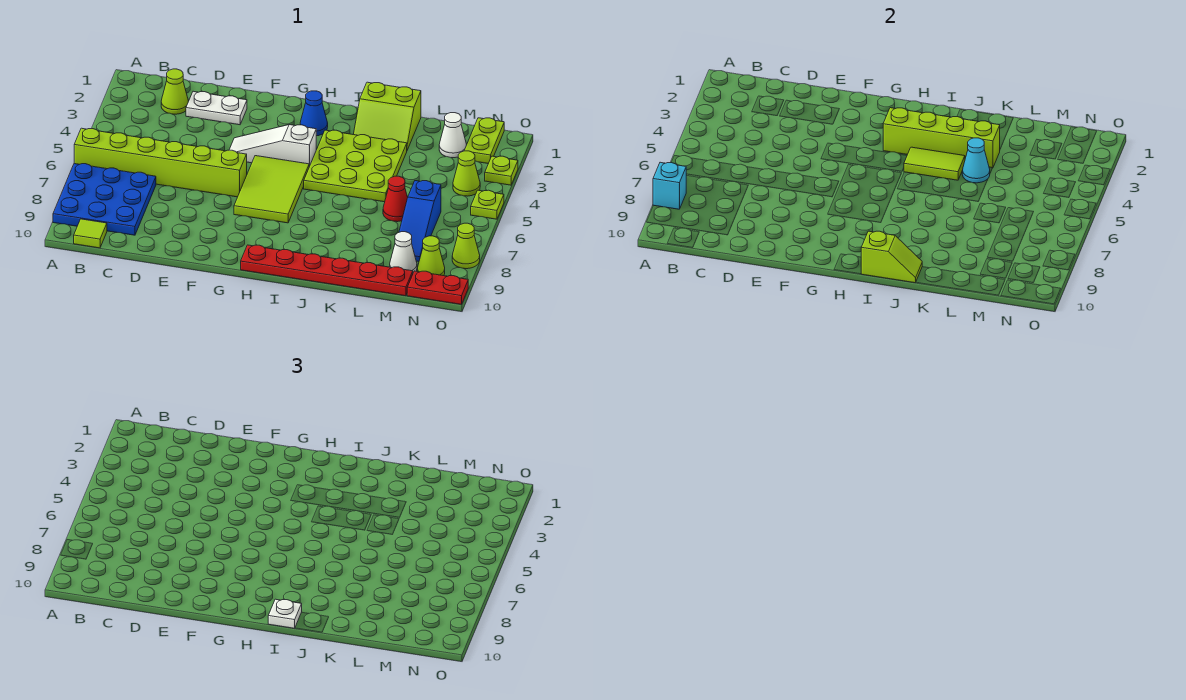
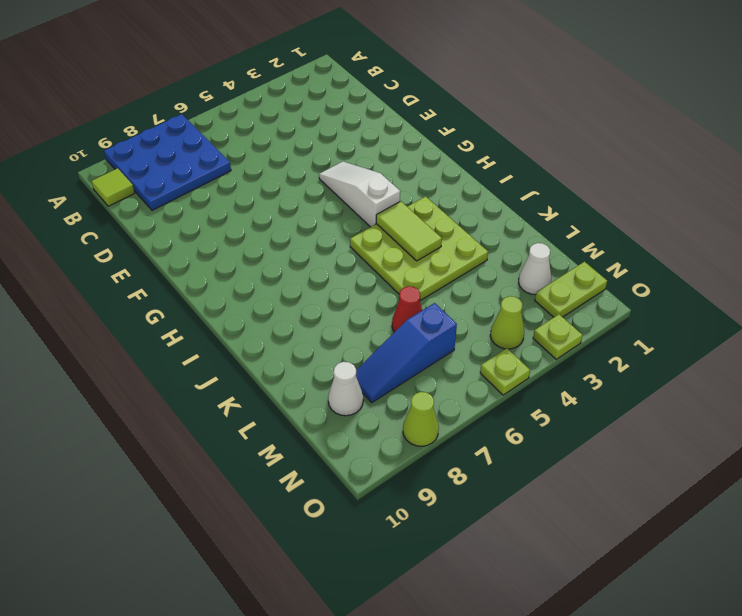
none -> lime brick A6:F6 level 1
none -> lime cone C2 level 1
none -> white plate D2:E2 level 1

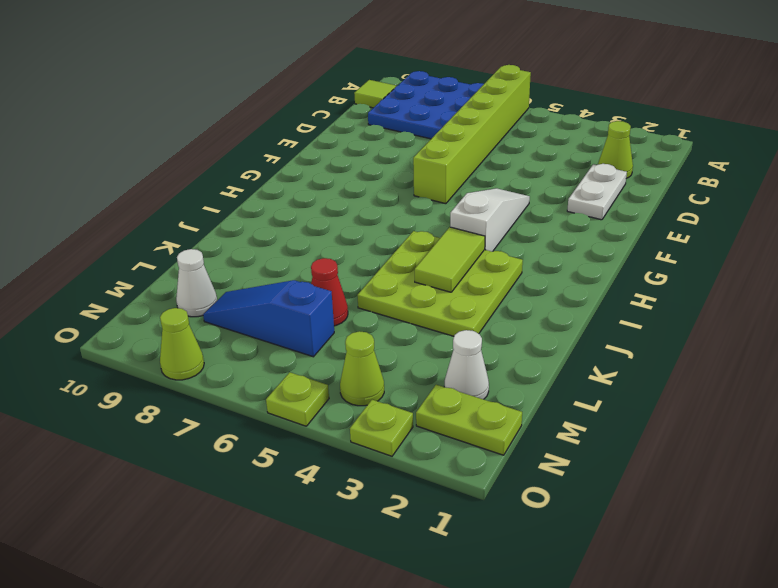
none -> lime tile G5:H7 level 1
none -> blue cone H2 level 1
none -> red plate H10:M10 level 1

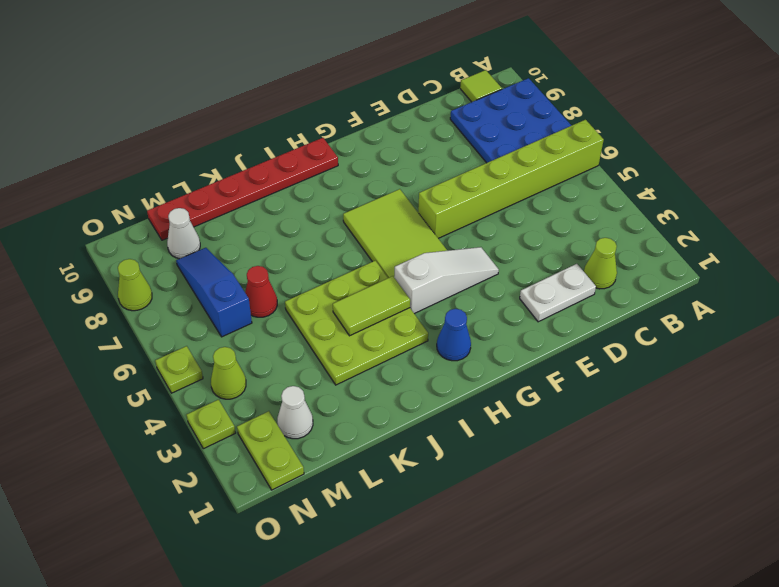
none -> lime slope J1:K2 level 1 top 1
none -> lime cone N9 level 1
none -> red plate N10:O10 level 1

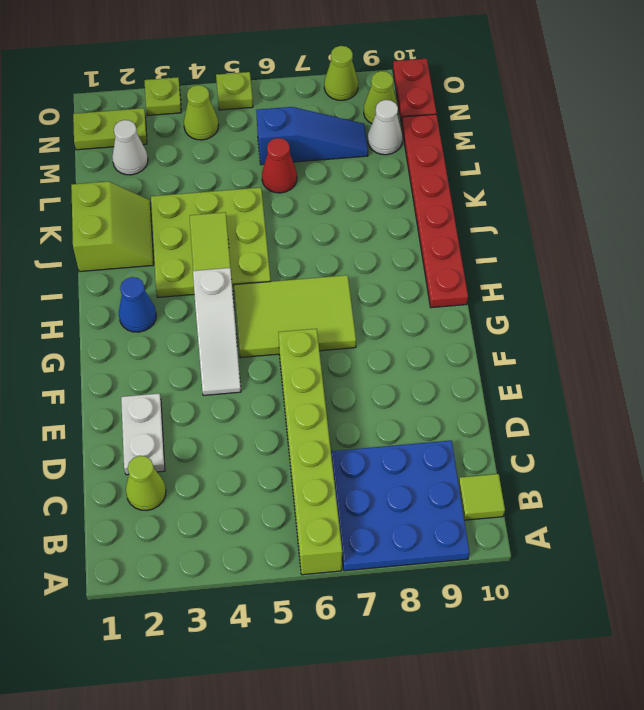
none -> cyan brick A8 level 2
none -> lime brick H3:K3 level 2
none -> lime slope I10:J10 level 2 top I

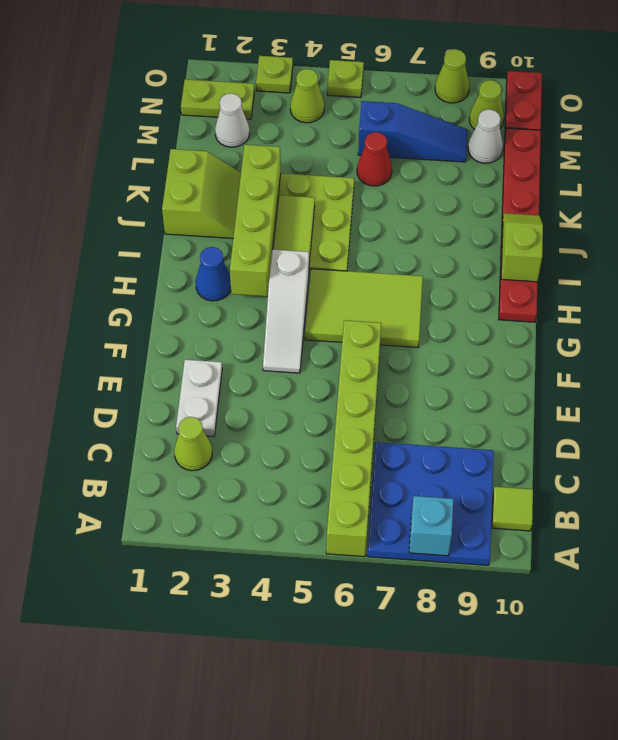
none -> cyan cone K4 level 2
none -> white plate I10 level 3

